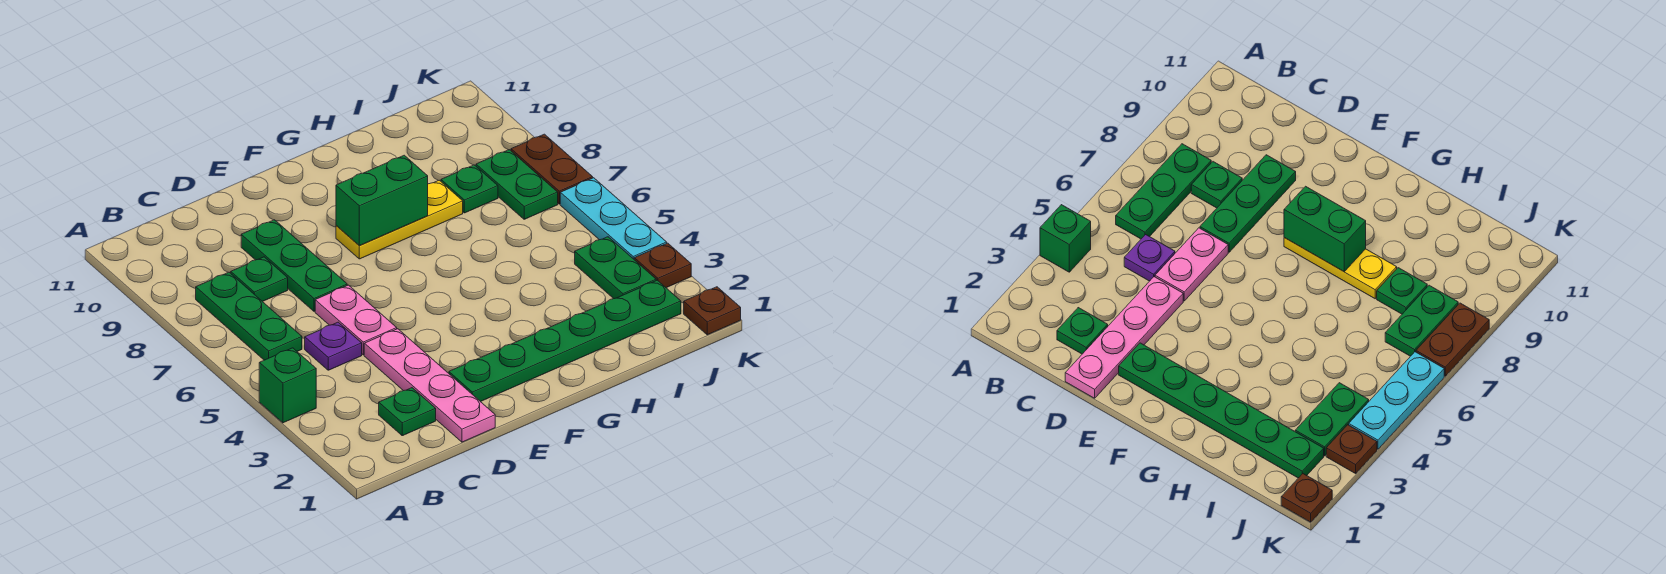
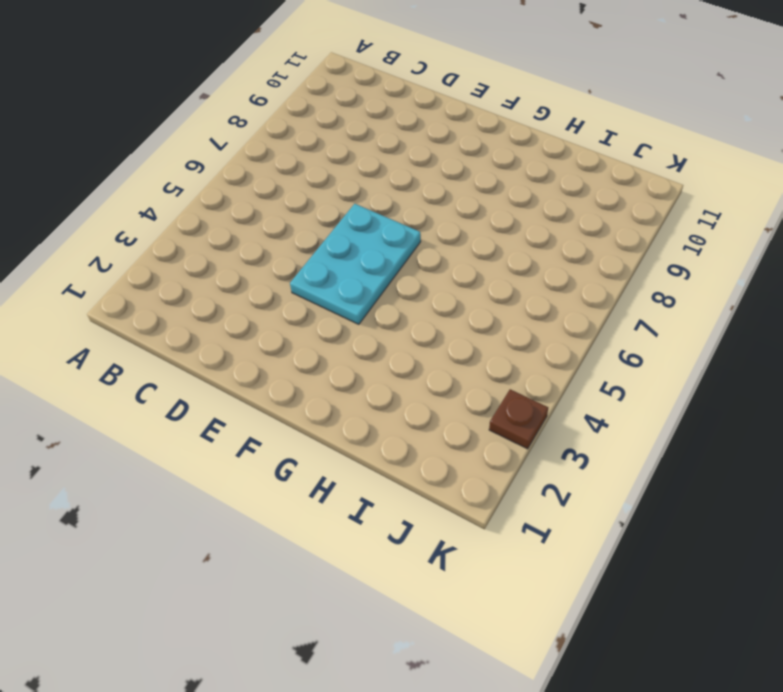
cyan plate E4:F6 level 1 -> none
none -> green brick A4 level 1
none -> green plate B6:B8 level 1
none -> green plate C2 level 1

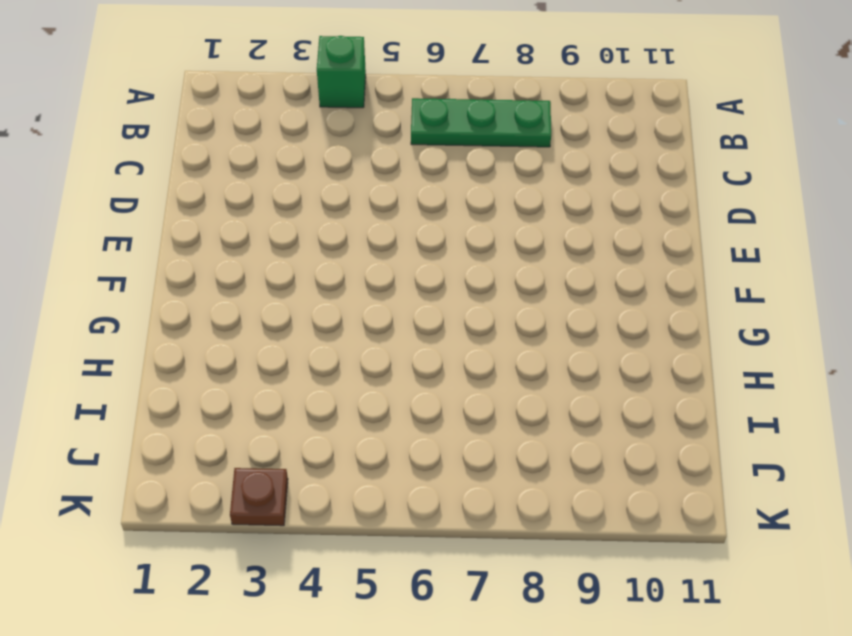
none -> green plate C2 level 1
none -> purple plate C5 level 1
none -> green plate C8 level 1

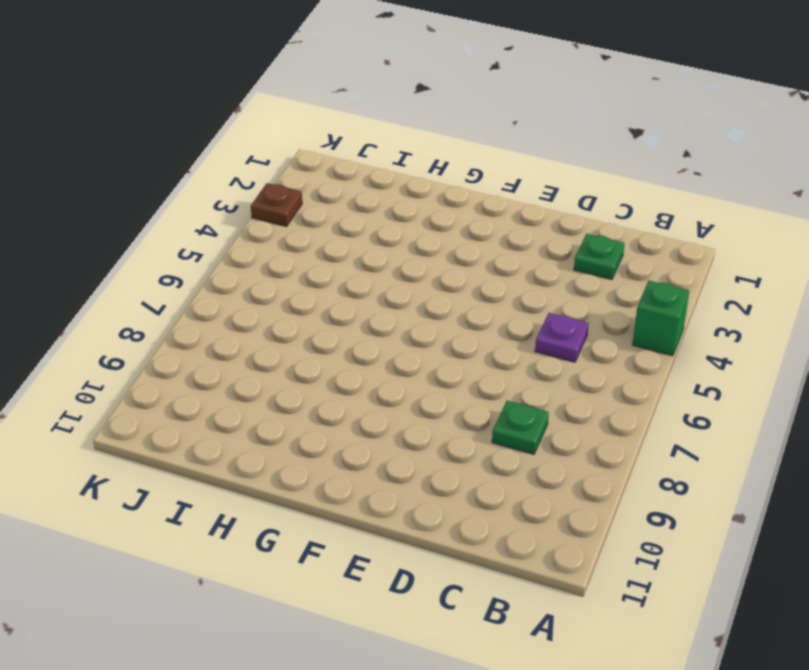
none -> green plate B6:B8 level 1
none -> pink plate D1:D4 level 1
none -> pink plate D5:D6 level 1

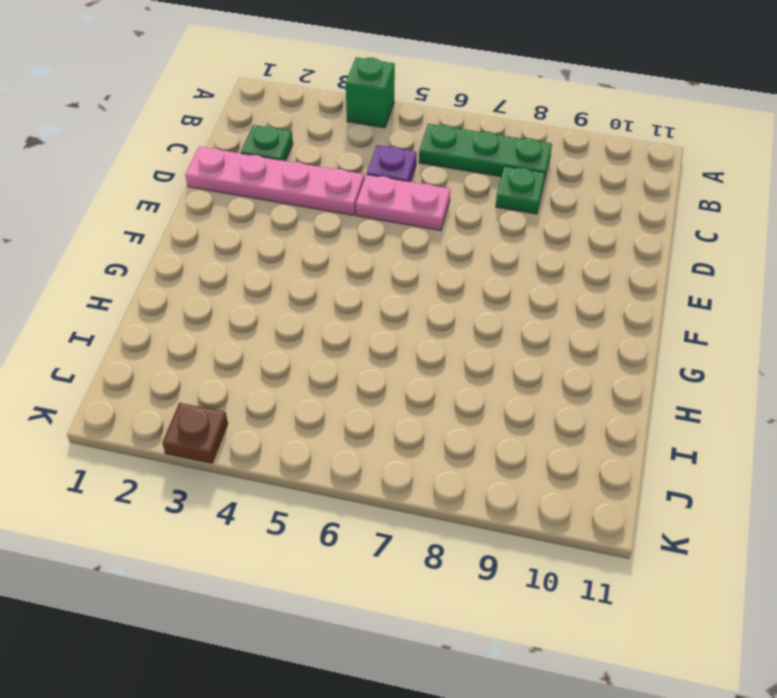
none -> green plate D7:D9 level 1
none -> green plate E2:J2 level 1
none -> yellow plate F8:H8 level 1

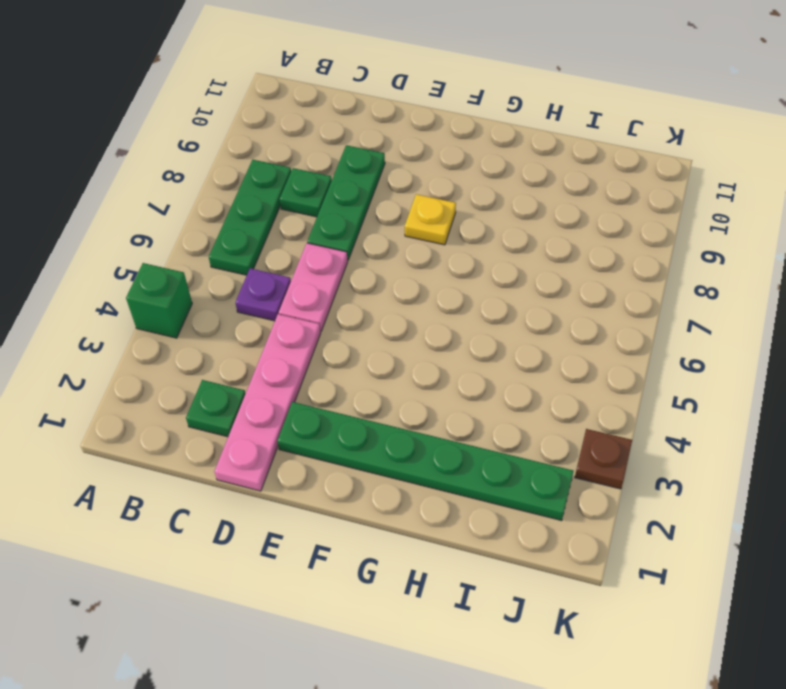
yellow plate F8 level 1 -> yellow plate F8:H8 level 1
none -> green plate I8 level 1
none -> green plate J3:J4 level 1
none -> green plate J7:J8 level 1

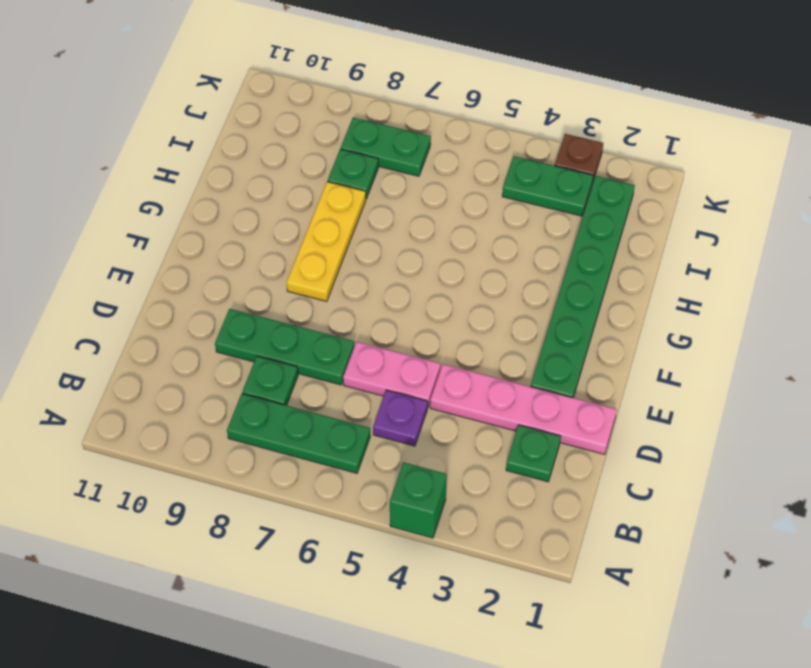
none -> brown plate K1 level 1
none -> cyan plate K4:K6 level 1
none -> brown plate K7:K8 level 1

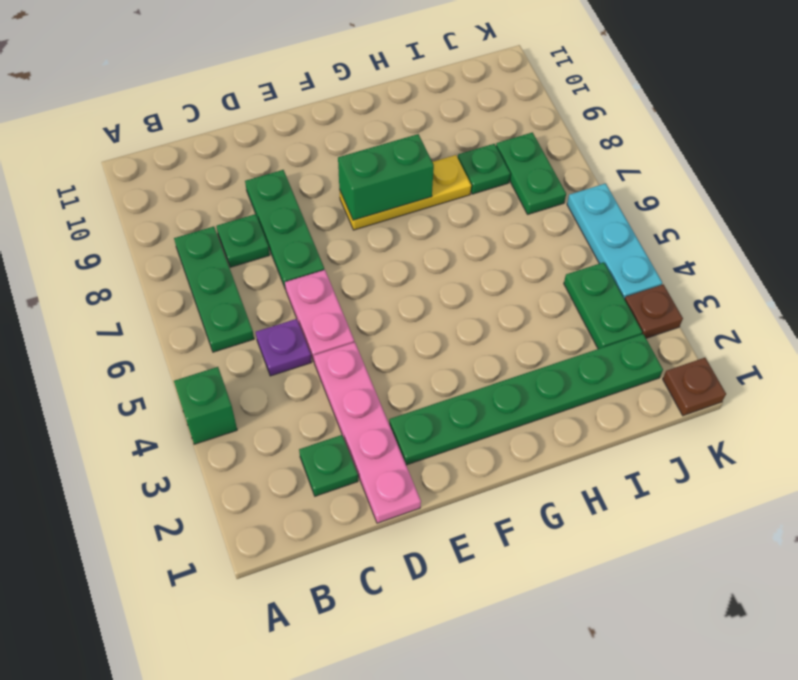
none -> brown plate K7:K8 level 1

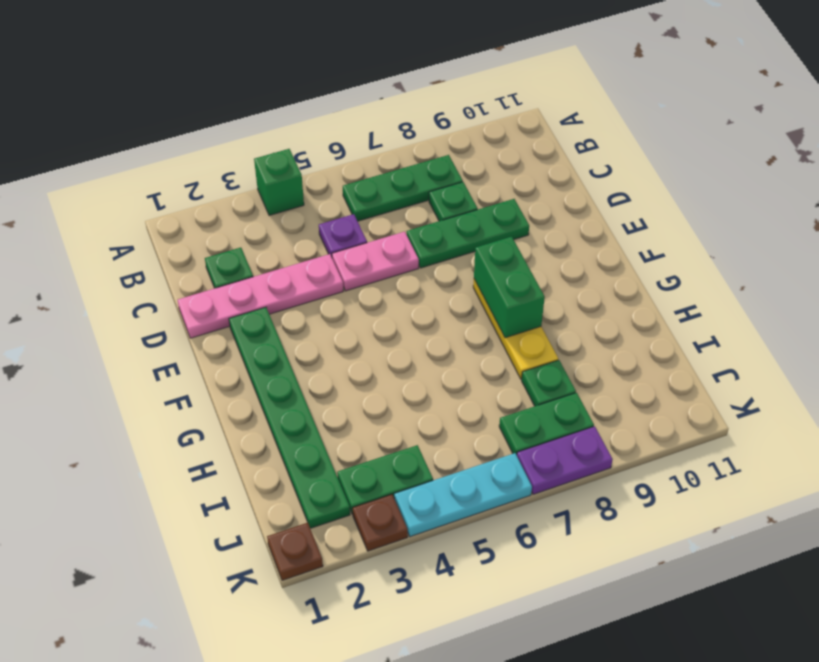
purple plate K7:K8 level 1 -> brown plate K7:K8 level 1

